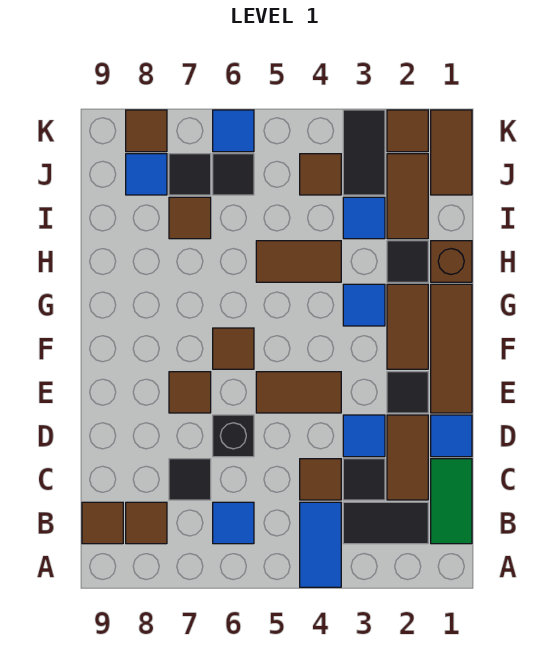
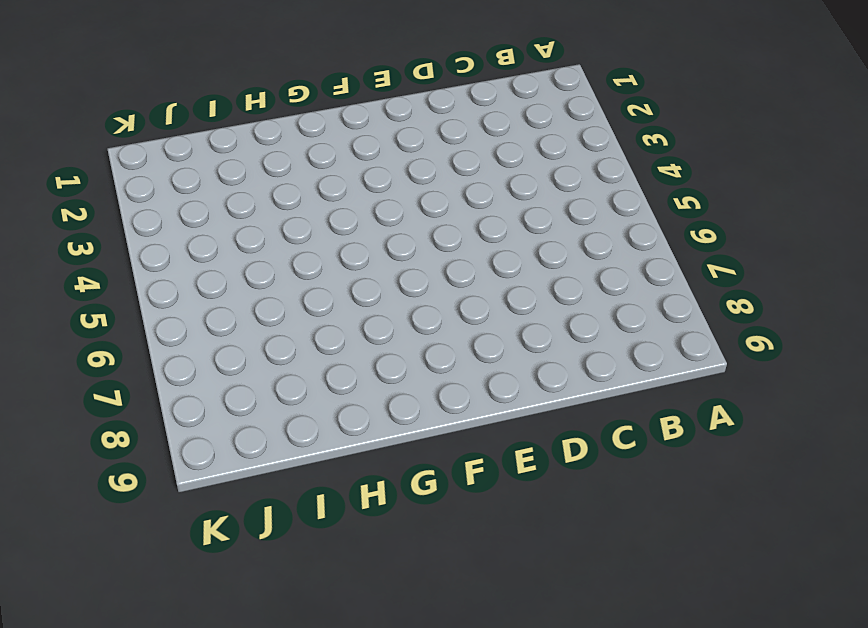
none -> blue tile A4:B4 level 1
none -> green tile B1:C1 level 1
none -> black tile B2:B3 level 1
none -> blue tile B6 level 1

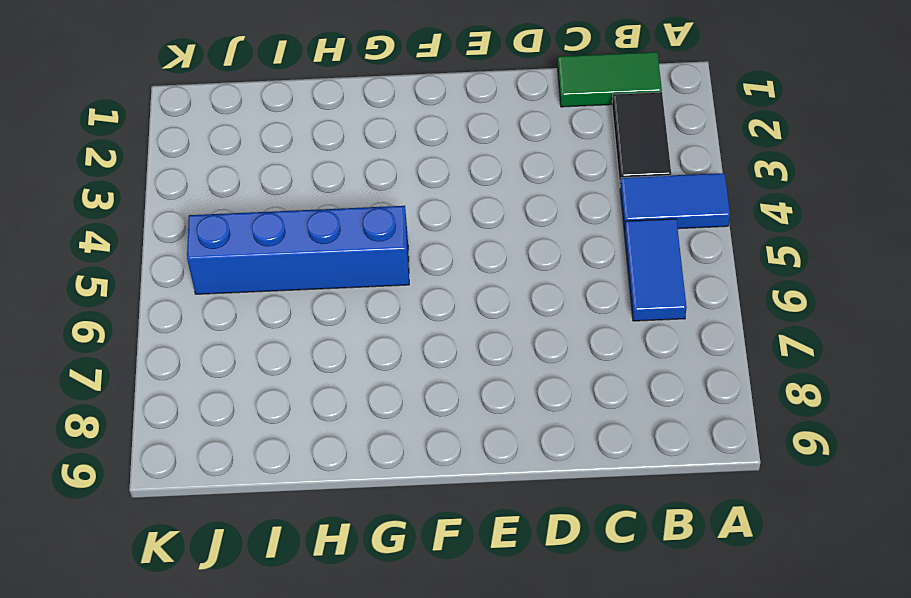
blue tile B5:B6 level 1 -> blue tile B6 level 1
blue brick G5:J5 level 1 -> brown tile H4:H5 level 1
none -> brown tile B8 level 1
none -> brown tile B9 level 1
none -> brown tile C2:D2 level 1
none -> black tile C3 level 1

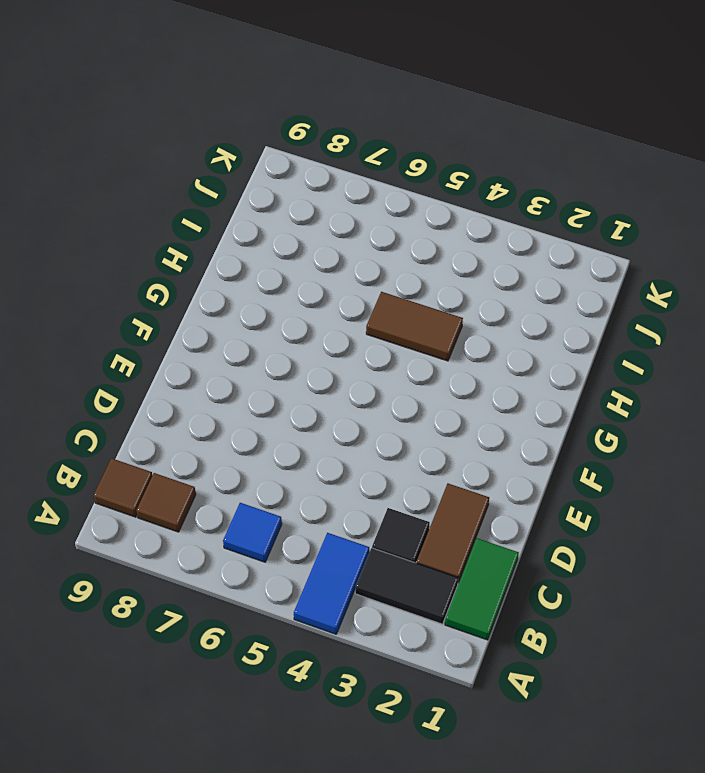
none -> brown tile C4 level 1
none -> black tile C7 level 1
none -> blue tile D1 level 1
none -> blue tile D3 level 1

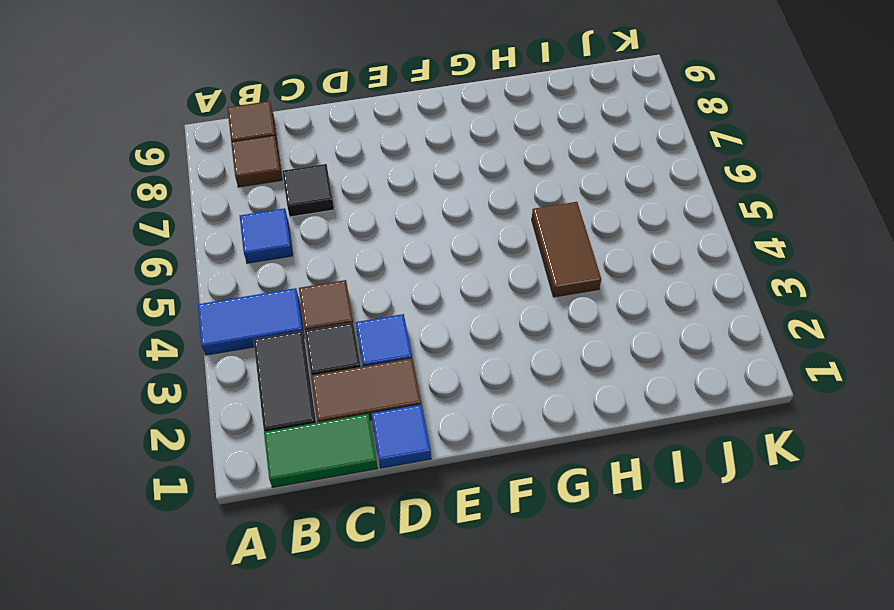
none -> black brick D6 level 1
none -> brown tile E1:G1 level 1
none -> black tile E2 level 1
none -> brown tile E4:E5 level 1

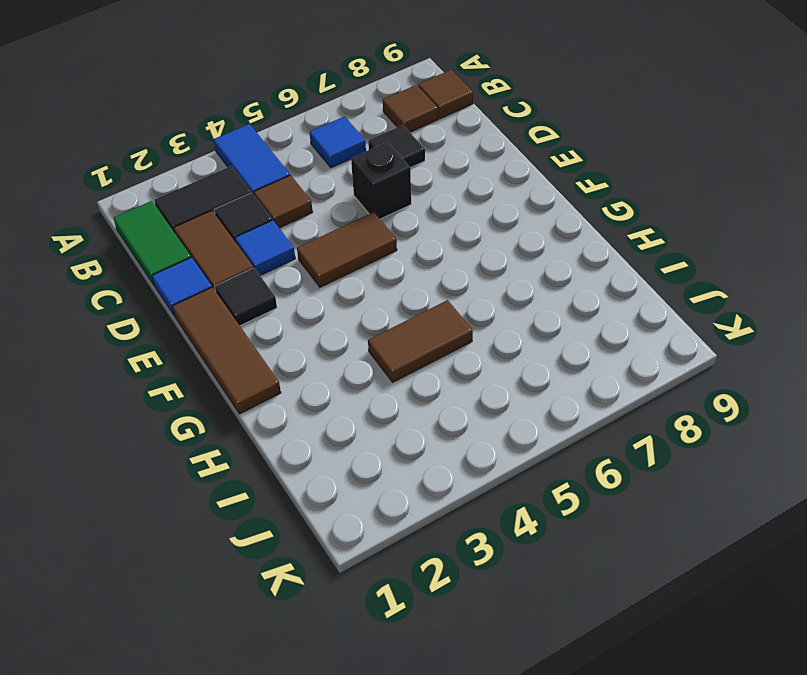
none -> brown tile E7 level 1
none -> brown tile F2:G2 level 1
none -> brown tile F6 level 1
none -> blue tile G3 level 1

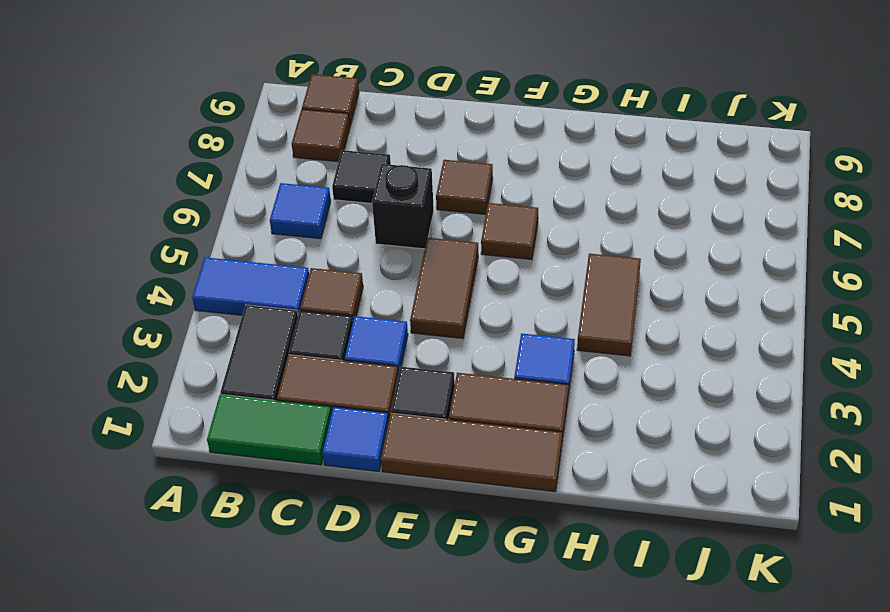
none -> brown brick H1 level 1
none -> black tile H2 level 1
none -> brown tile I2:J2 level 1
none -> blue tile I3 level 1

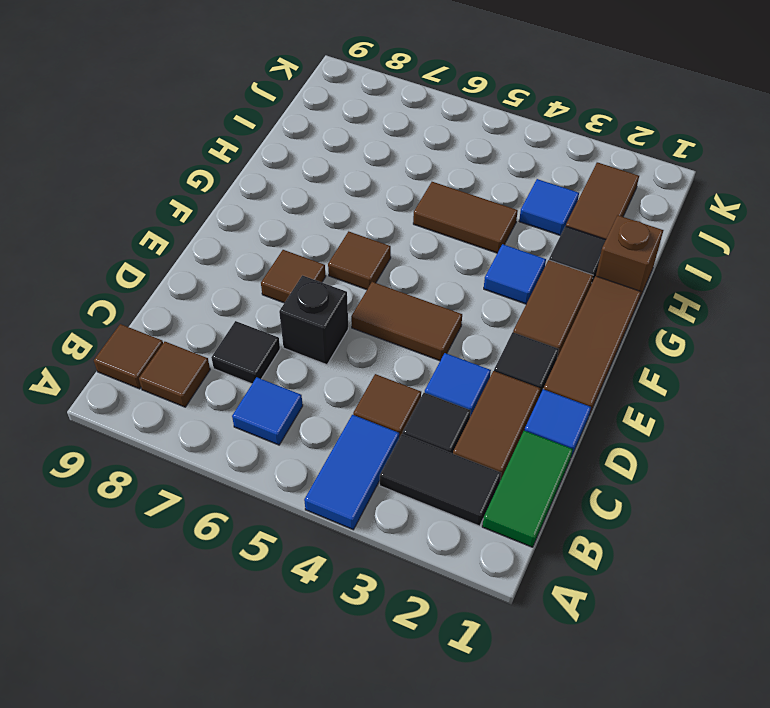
none -> brown tile I7 level 1
none -> brown tile J1:K1 level 1
none -> black tile J3:K3 level 1
none -> brown tile J4 level 1

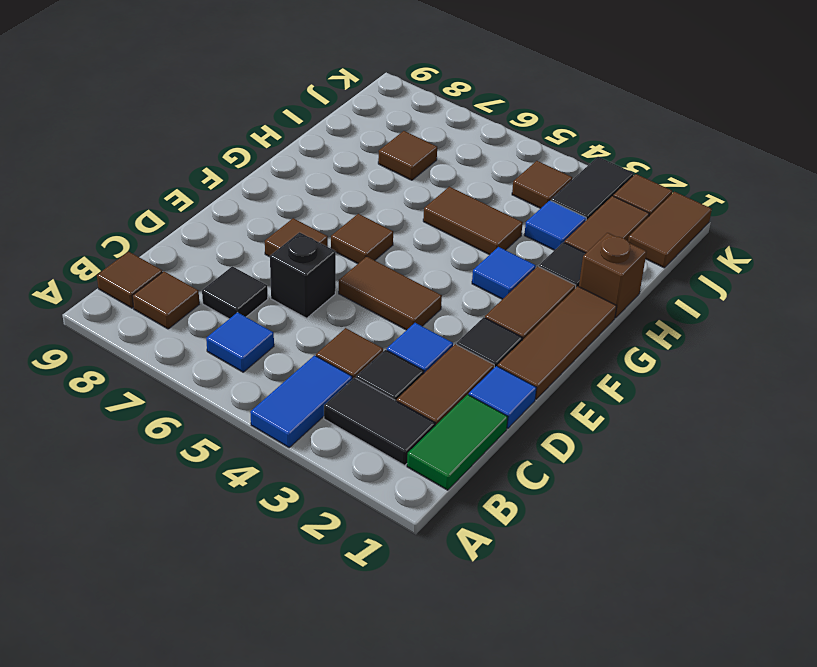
none -> black tile J6 level 1
none -> black tile J7 level 1
none -> blue tile J8 level 1
none -> blue tile K6 level 1

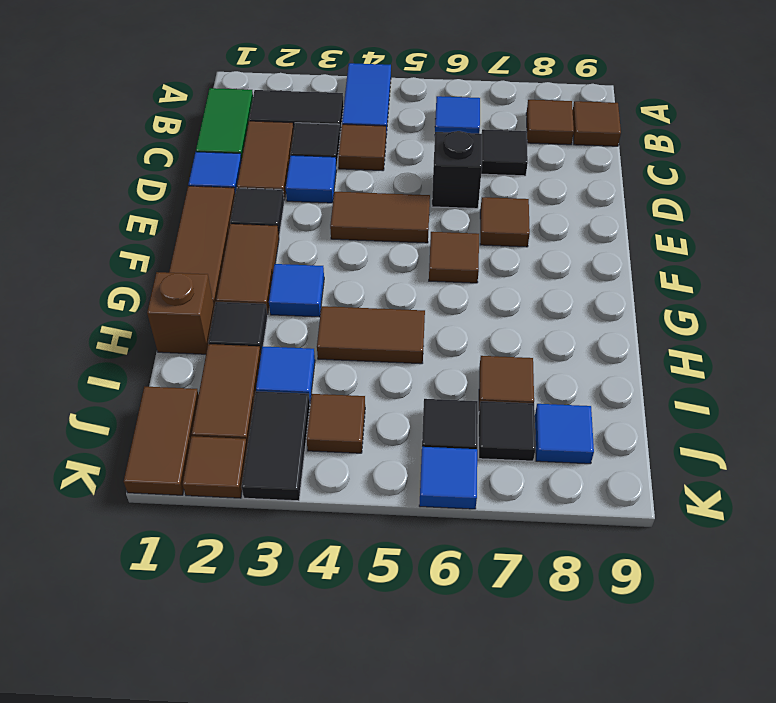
none -> brown tile K8 level 1

